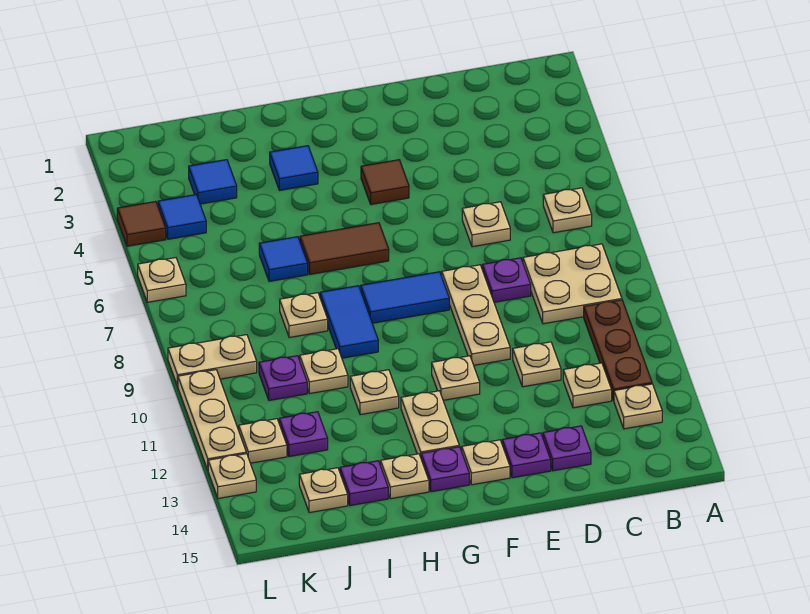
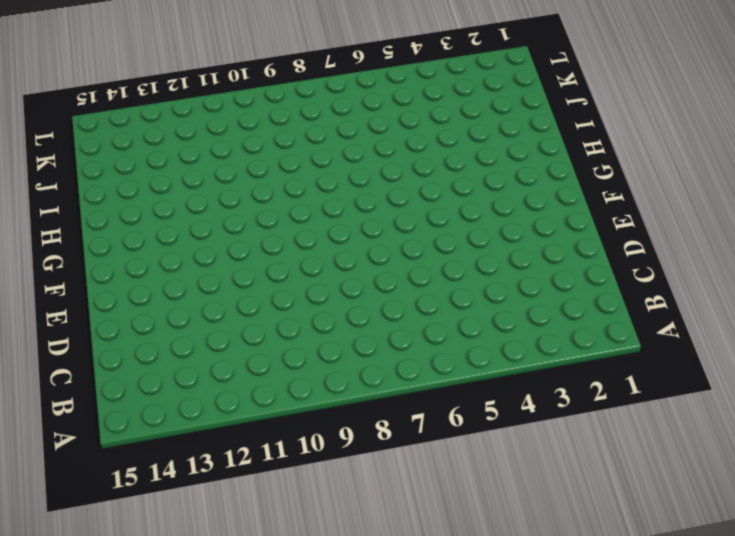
none -> tan plate B6 level 1
none -> tan plate B8:C9 level 1
none -> brown plate B10:B12 level 1
none -> tan plate B13 level 1

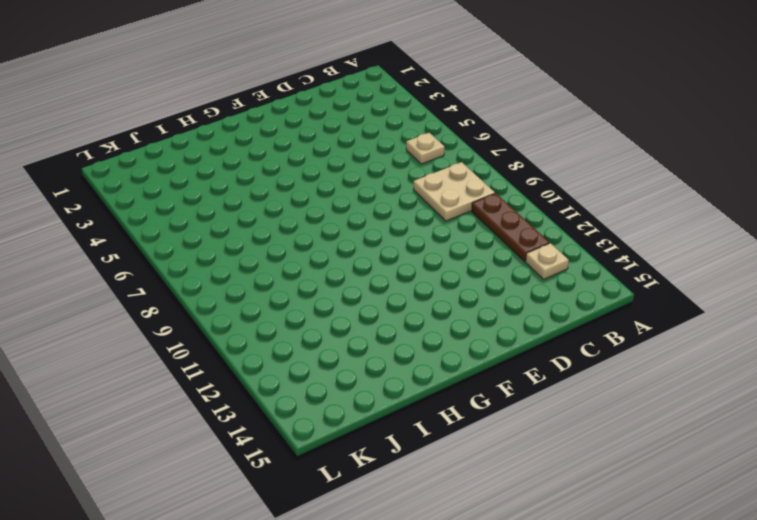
none -> tan plate C12 level 1
none -> tan plate D6 level 1
none -> purple plate D8 level 1
none -> tan plate D11 level 1

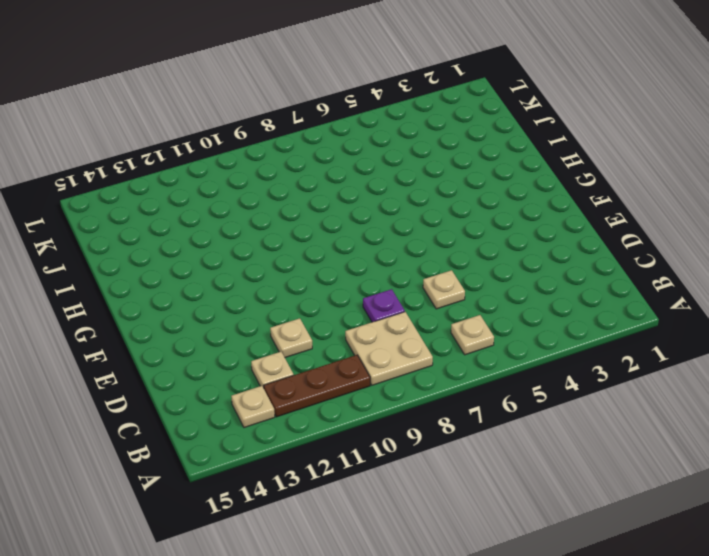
none -> purple plate D14 level 1
none -> tan plate E8:E10 level 1
none -> purple plate E14 level 1
none -> brown tile F4 level 1

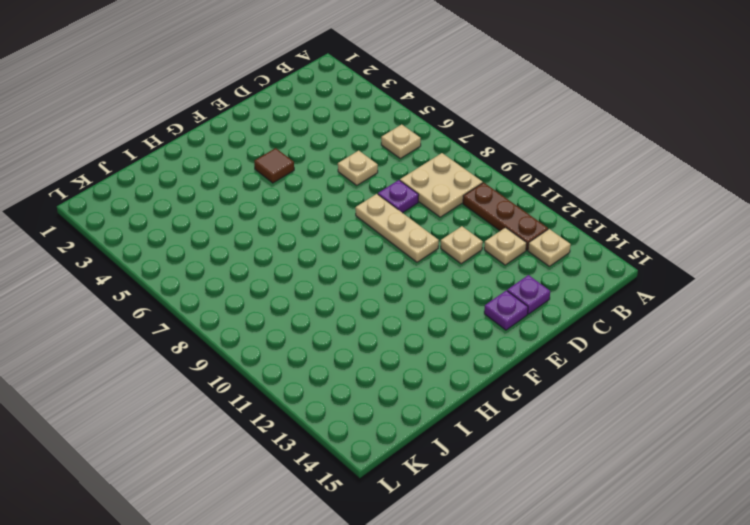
none -> blue tile F8:G8 level 1
none -> tan plate F11 level 1
none -> tan plate F14 level 1
none -> brown tile G6:H6 level 1

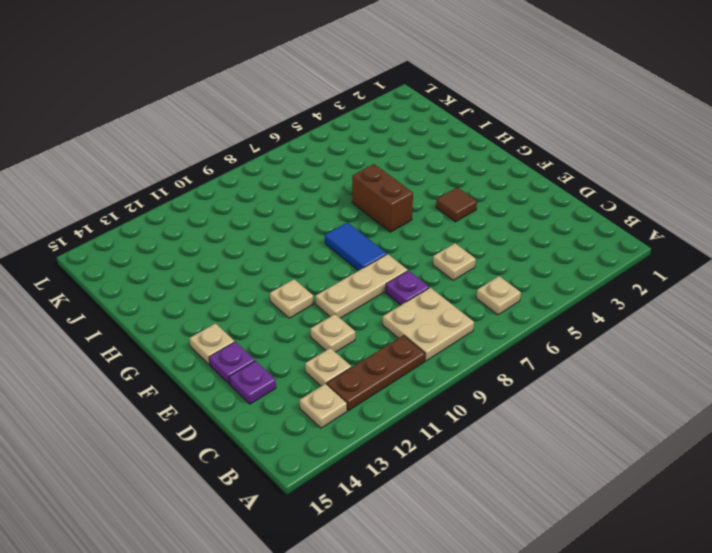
brown brick G6:H6 level 1 -> brown tile G6:H6 level 1
none -> tan plate G12:G13 level 1
none -> purple plate G14 level 1
none -> blue tile H3 level 1
none -> blue tile H8:H9 level 1

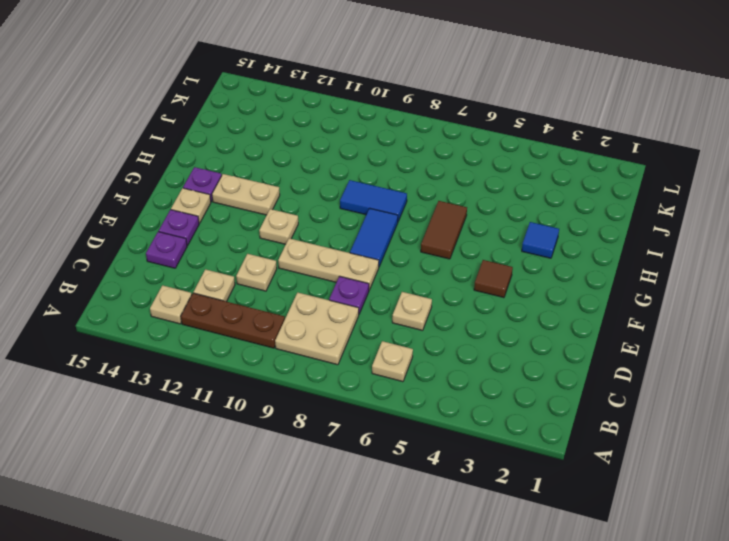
none -> tan plate H11 level 1
none -> tan plate H14 level 1
none -> blue tile I6 level 1
none -> tan plate I8 level 1

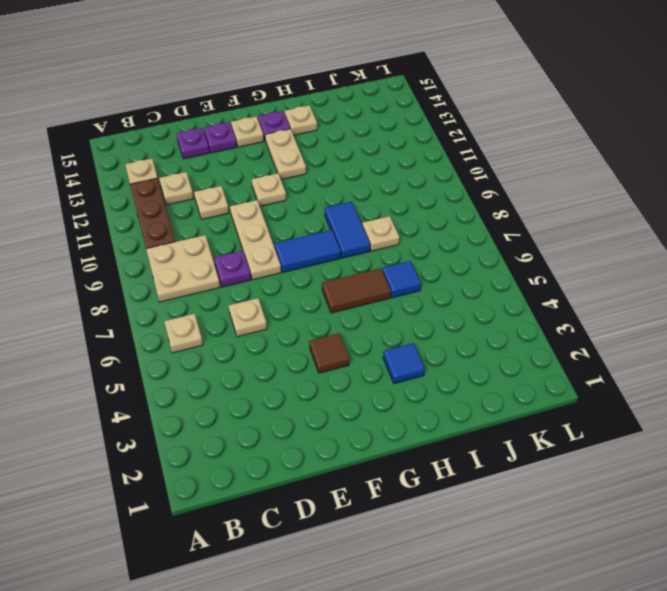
none -> tan plate H11 level 1
none -> tan plate I10 level 1
none -> purple plate I14 level 1
none -> blue tile J3 level 1

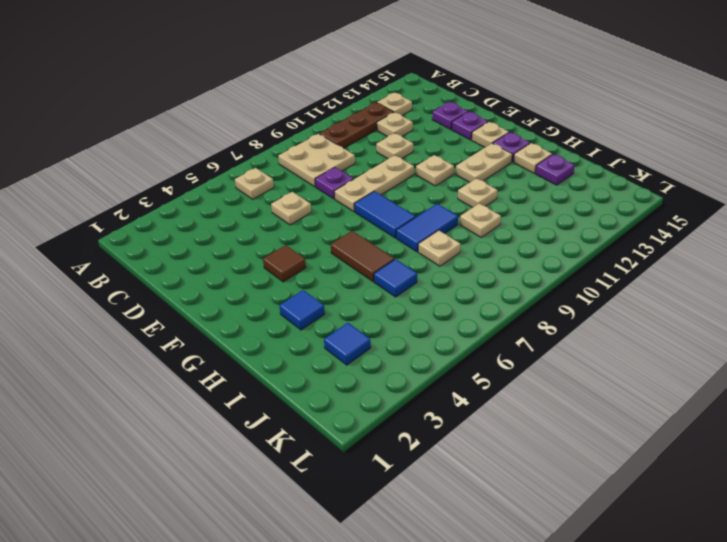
none -> purple plate J10 level 1
none -> purple plate J12 level 1
none -> tan plate J14 level 1
none -> blue tile K4 level 1

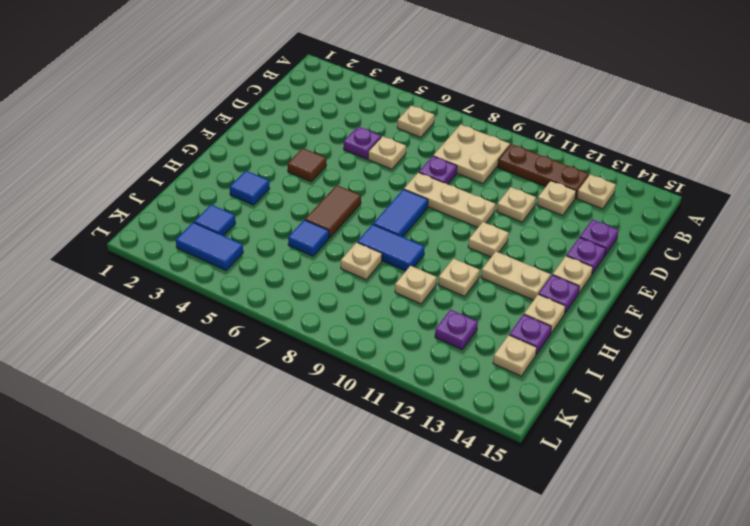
purple plate D5 level 1 -> purple plate J10 level 1
blue tile K3:K4 level 1 -> blue tile K4 level 1
none -> tan plate K9:L9 level 1
none -> tan plate K12 level 1
none -> brown tile L4 level 1
none -> tan plate L6 level 1

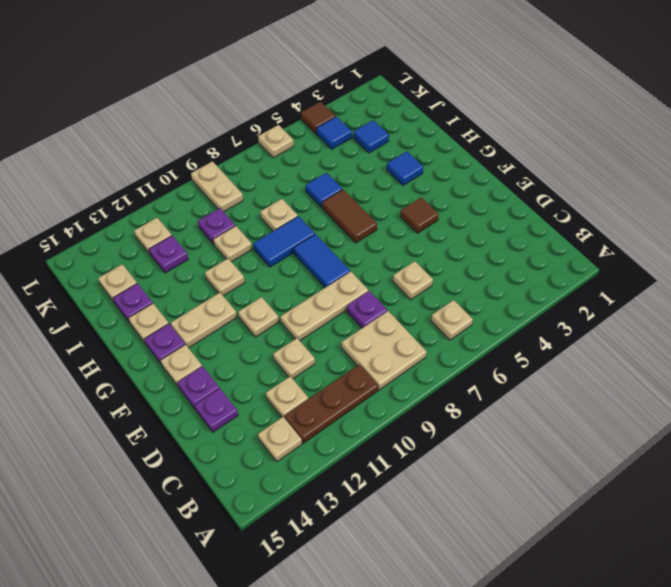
none -> tan plate L10:L12 level 1
none -> tan plate L13 level 1

